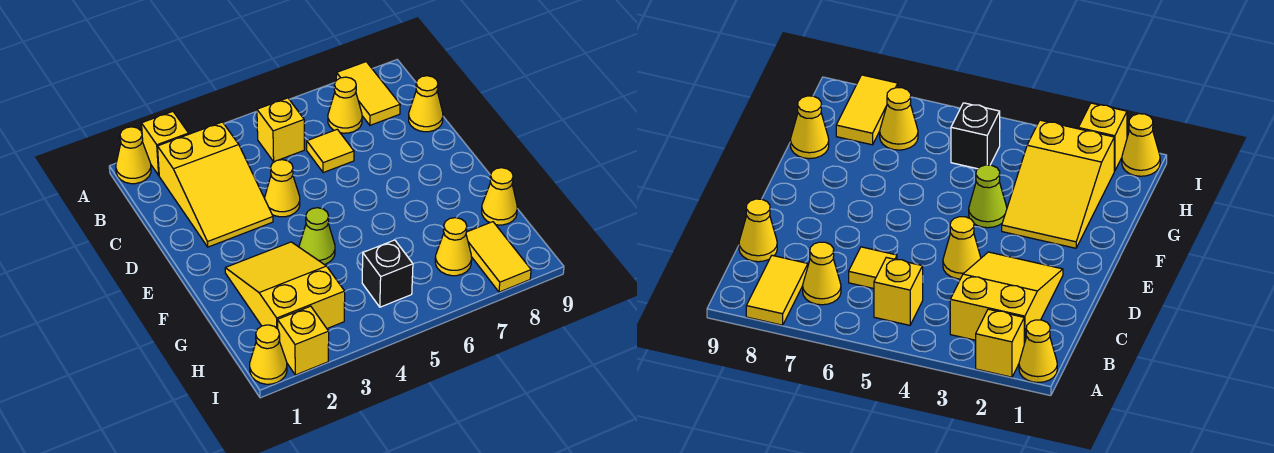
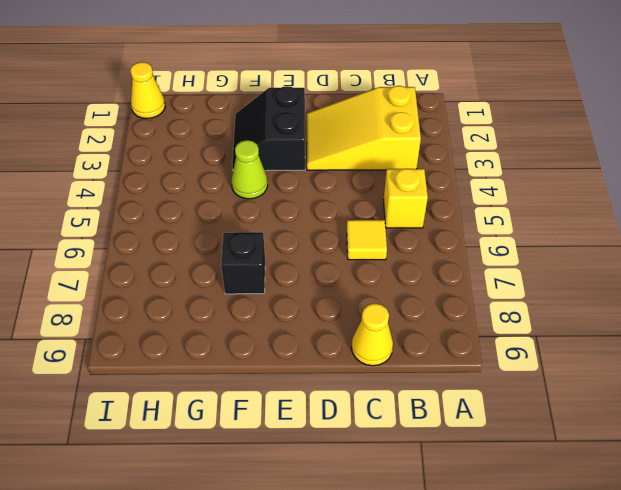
black slope E2:F3 level 1 top E -> yellow slope F2:H3 level 1 top H
black brick F7 level 1 -> black brick H5 level 1
none -> yellow cone A1 level 1
none -> yellow brick A2 level 1
none -> yellow tile A8:B8 level 1

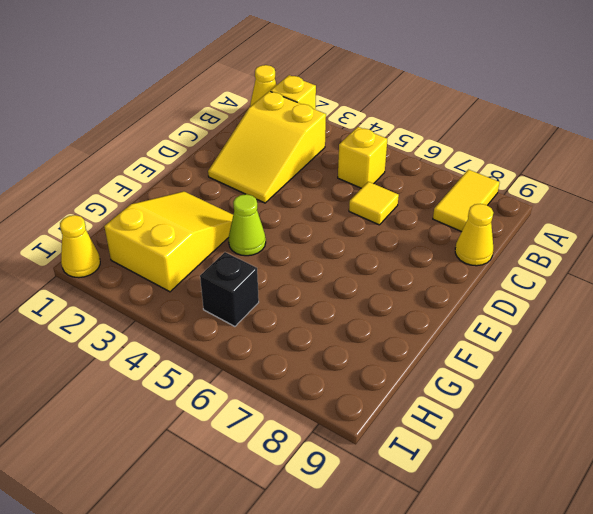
none -> yellow cone B7 level 1
none -> yellow cone D4 level 1
none -> yellow cone G9 level 1

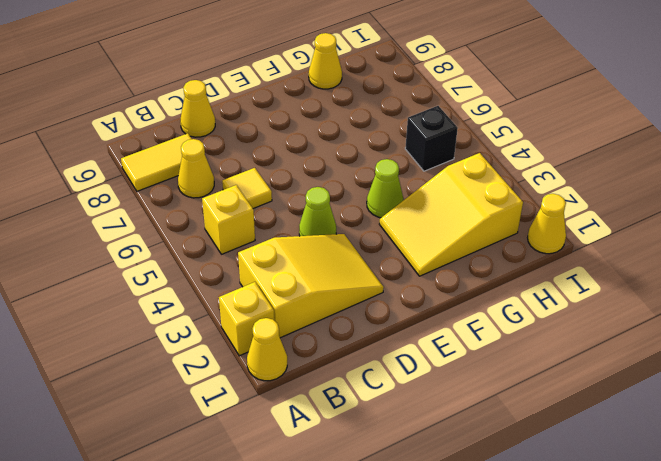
lime cone D4 level 1 -> yellow cone D4 level 1
none -> yellow cone H7 level 1
none -> yellow tile H8:I8 level 1
none -> yellow brick I2 level 1

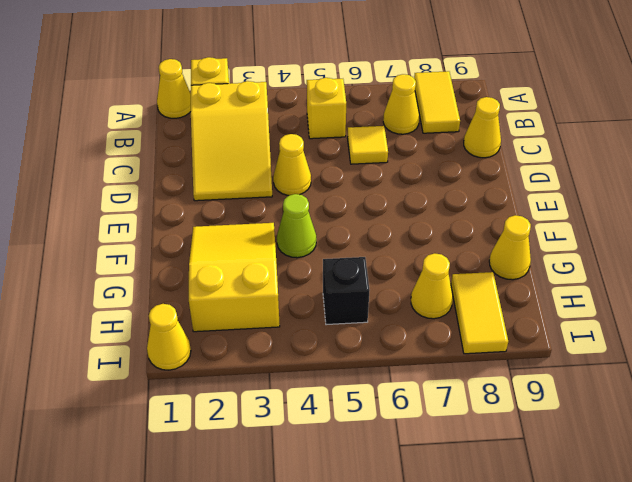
none -> yellow brick I2 level 1

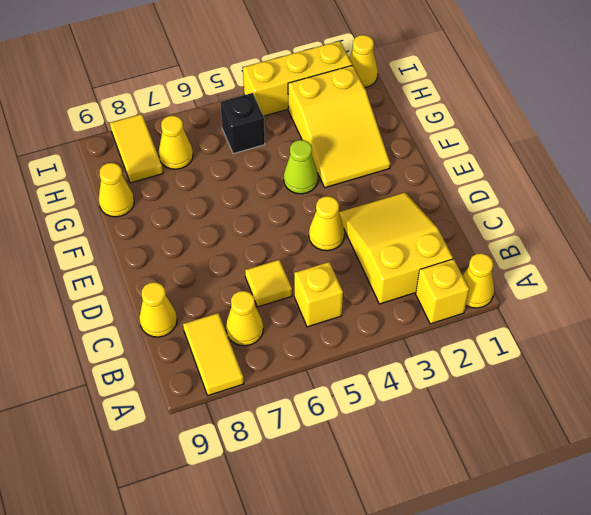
yellow brick I2:I4 level 1 -> yellow brick I2 level 1

